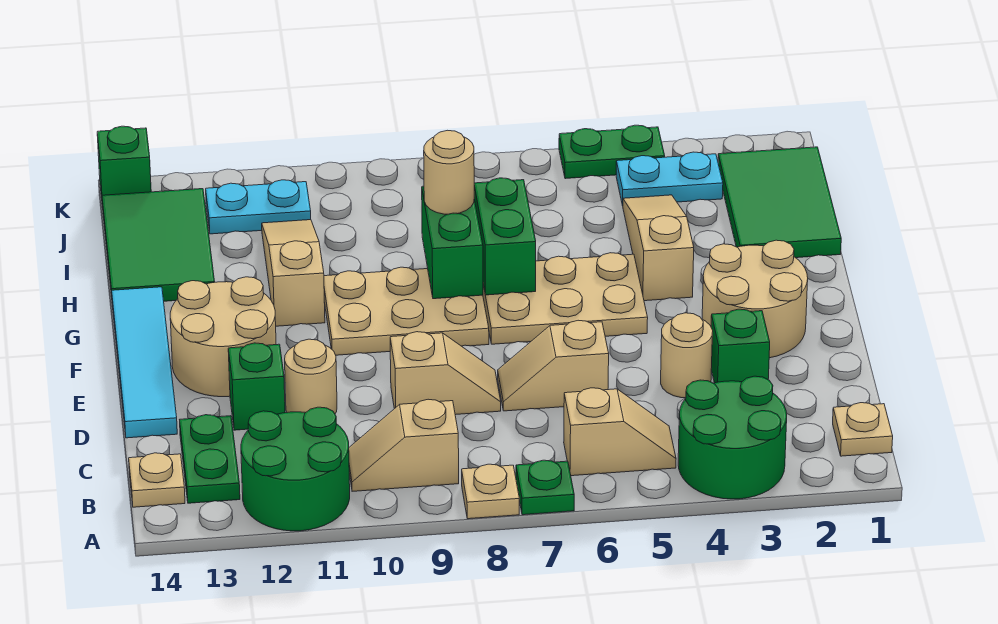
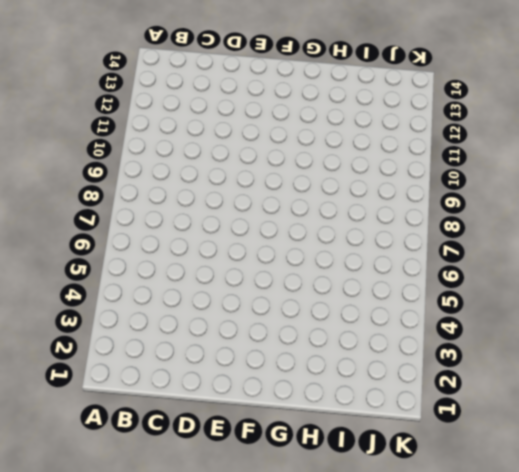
none -> green round brick A3:B4 level 1
none -> green plate A7 level 1
none -> tan plate A8 level 1
none -> green round brick A11:B12 level 1

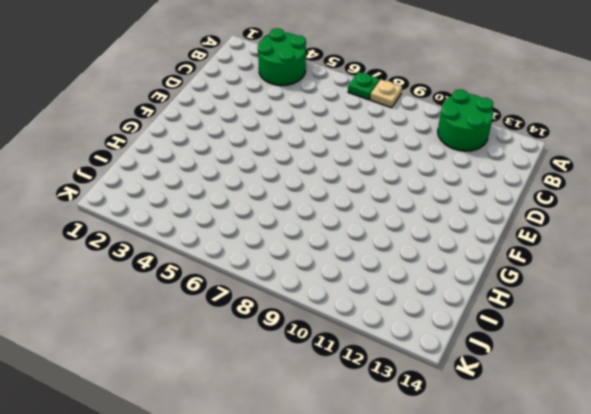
none -> tan plate B1 level 1
none -> tan slope B5:B6 level 1 top 6
none -> tan slope B9:B10 level 1 top 9
none -> green plate B13:C13 level 1

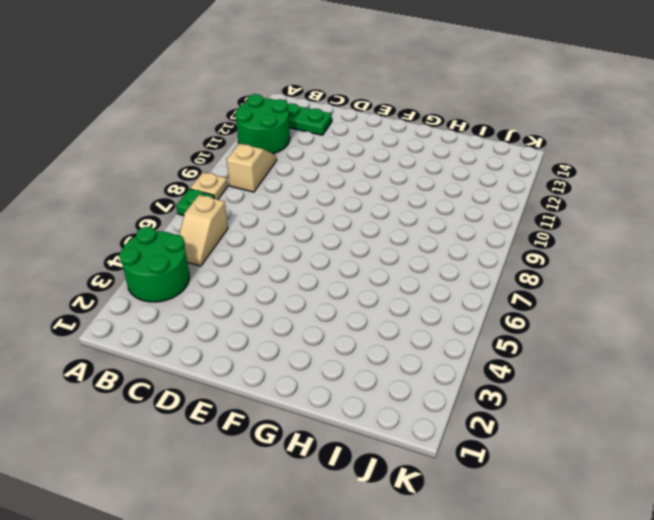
none -> tan plate B1 level 1
none -> tan plate B14 level 1
none -> green brick D3 level 1
none -> tan round brick D4 level 1

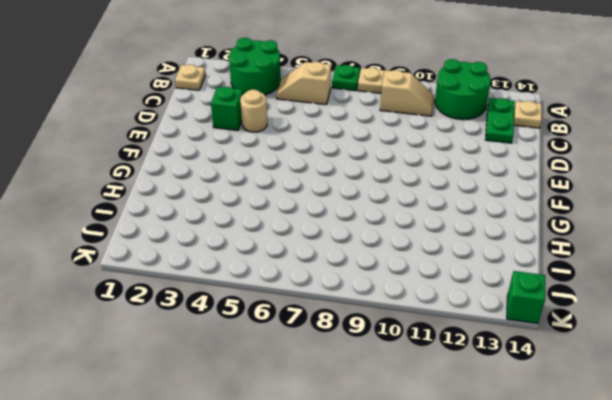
none -> tan slope D6:D7 level 1 top 6
none -> tan slope D8:D9 level 1 top 9
none -> tan round brick D11 level 1
none -> green brick D12 level 1

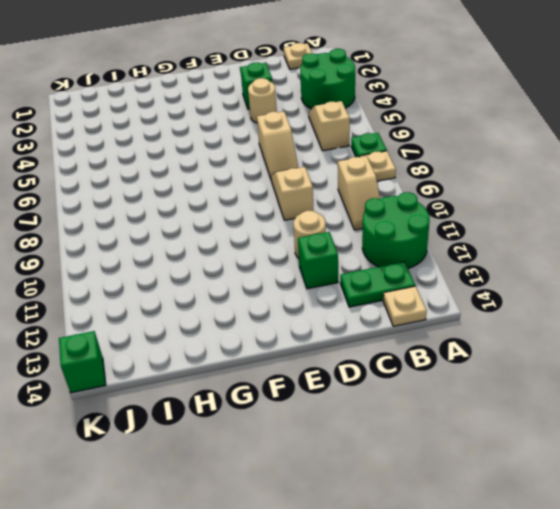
none -> cyan tile D14:G14 level 1
none -> tan round brick E2:F3 level 1
none -> tan round brick E12:F13 level 1
none -> tan plate F5:G7 level 1

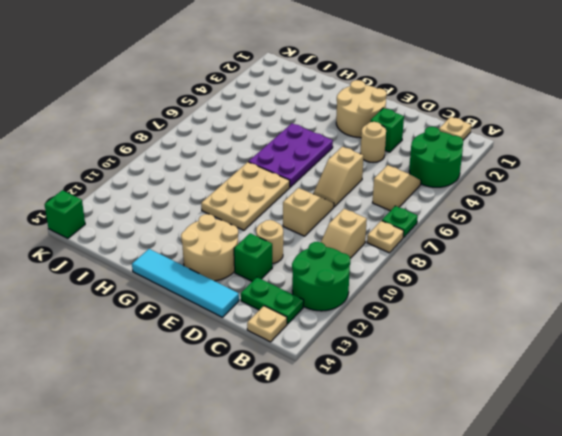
purple plate F5:G7 level 1 -> tan plate F5:G7 level 1
none -> tan slope G4:I4 level 1 top G
none -> tan slope G11:I11 level 1 top G
none -> green tile H1:J2 level 1
none -> green tile H13:J14 level 1

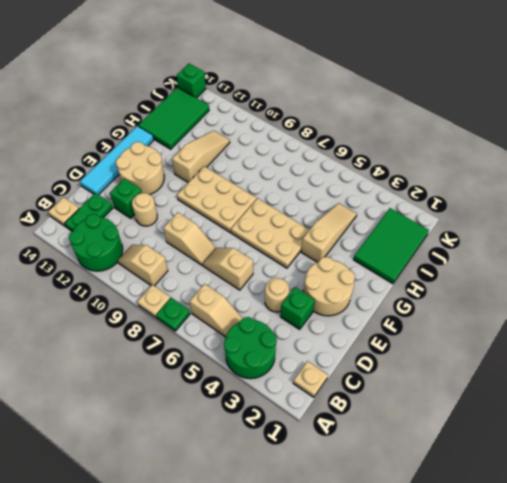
none -> cyan plate J3:J4 level 1
none -> cyan plate J11:J12 level 1
none -> green plate K4:K5 level 1
none -> green brick G7:H7 level 2

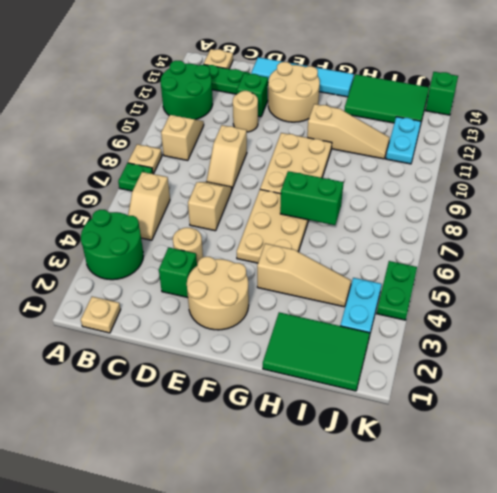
none -> green brick G8:H8 level 2
none -> tan round brick H8 level 3

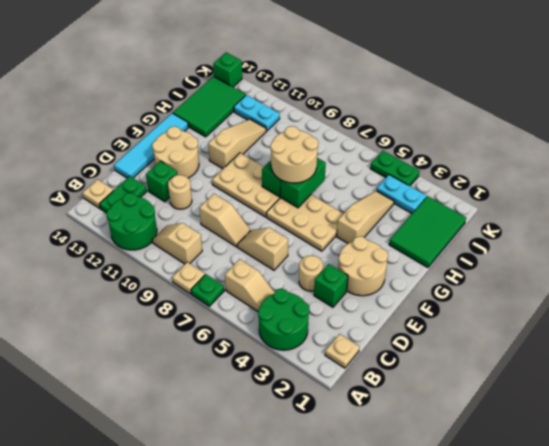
tan round brick G7:H8 level 3 -> tan round brick H8 level 3

